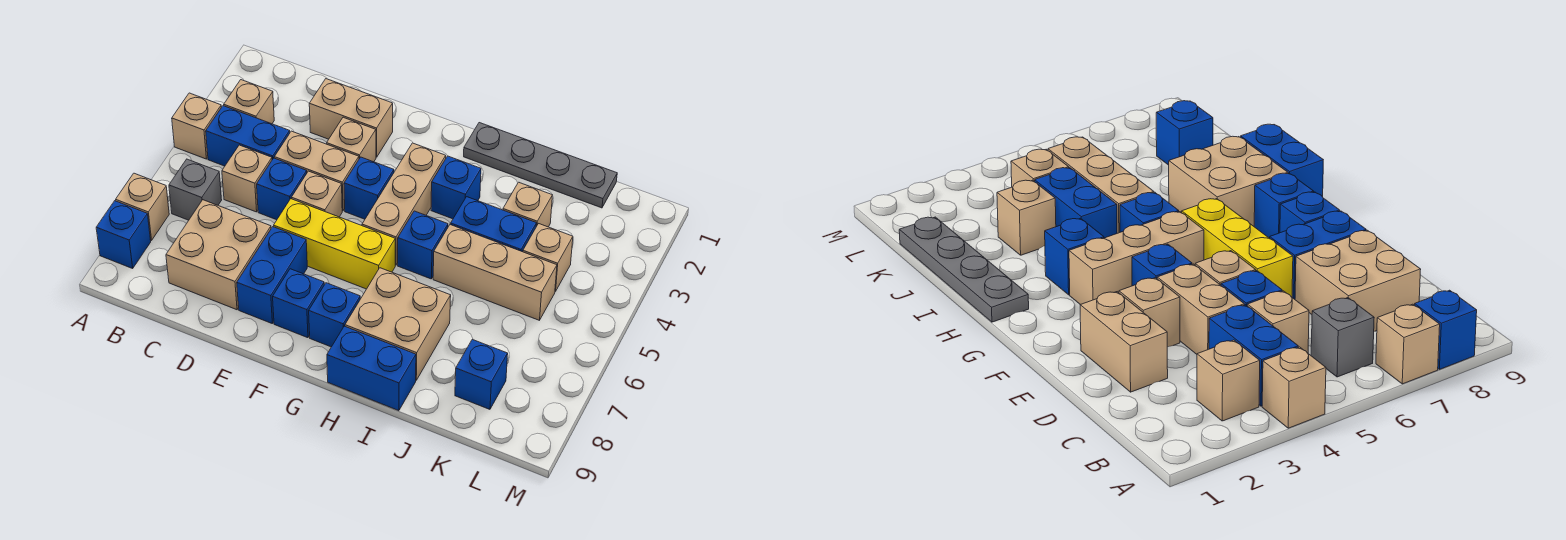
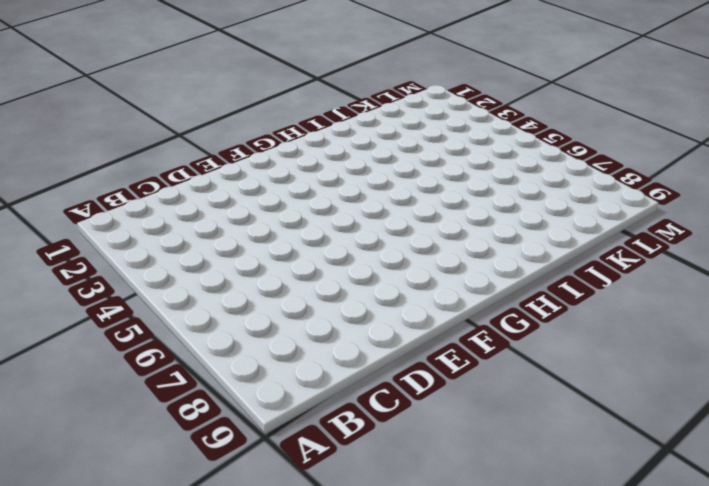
none -> tan brick A4 level 1
none -> tan brick A7 level 1
none -> blue brick A8 level 1

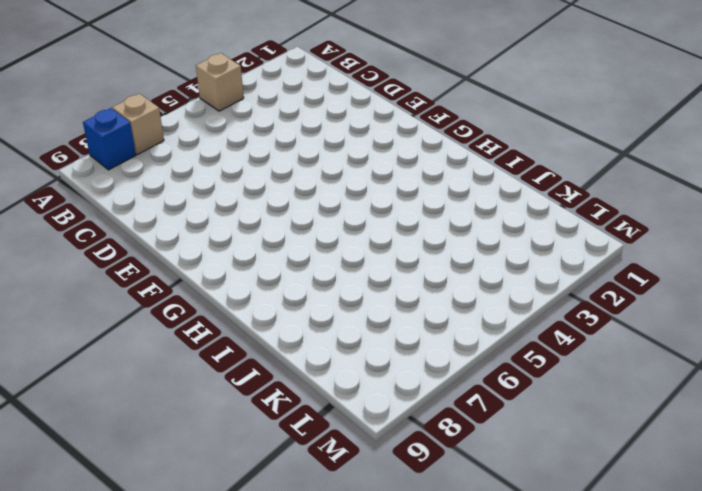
none -> tan brick B3 level 1
none -> blue brick B4:C4 level 1
none -> grey brick B6 level 1

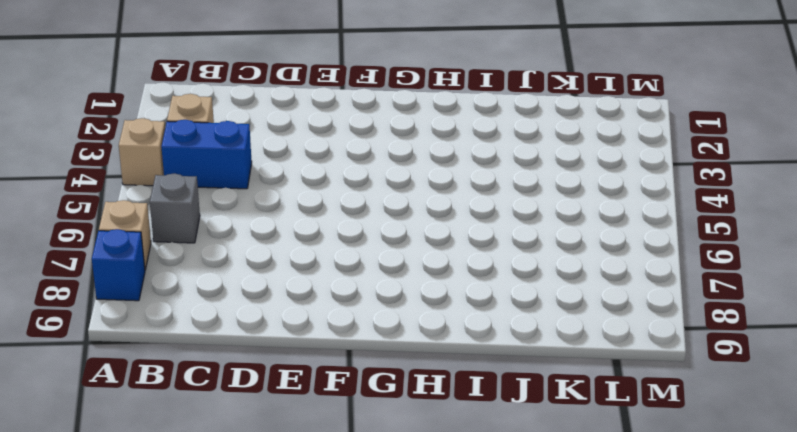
none -> tan brick C5 level 1
none -> tan brick C7:D8 level 1
none -> tan brick D2:E2 level 1

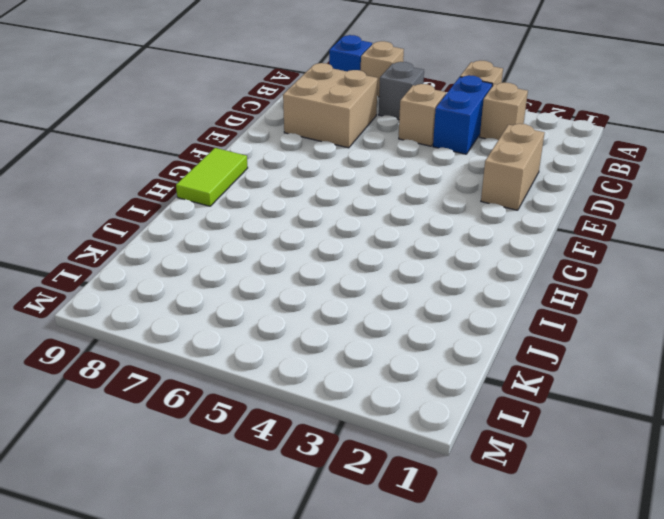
lime tile G9:H9 level 1 -> blue brick H9:I9 level 1
none -> tan brick D4:E4 level 1
none -> blue brick D5 level 1
none -> tan brick E3 level 1

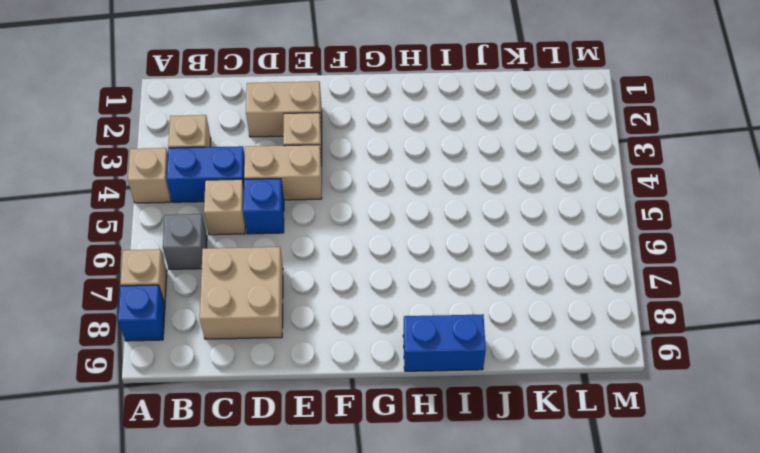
none -> tan brick E5 level 1
none -> yellow brick E6:G6 level 1
none -> blue brick E7:E8 level 1

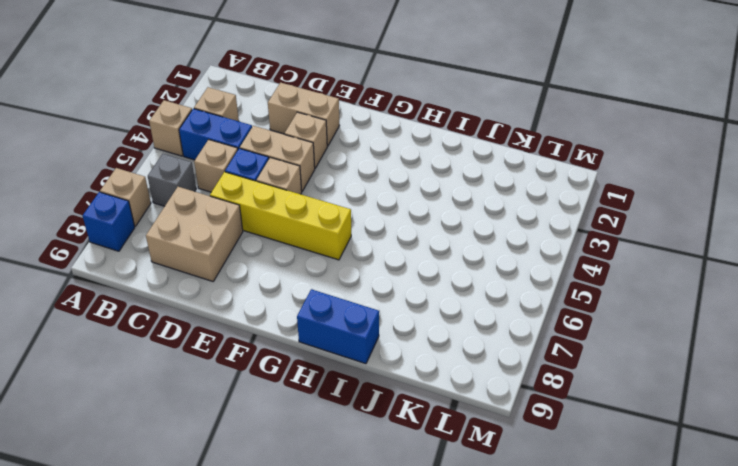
yellow brick D6:G6 level 1 -> yellow brick E6:G6 level 1
none -> blue brick E7:E8 level 1
none -> blue brick F4 level 1
none -> blue brick F8 level 1

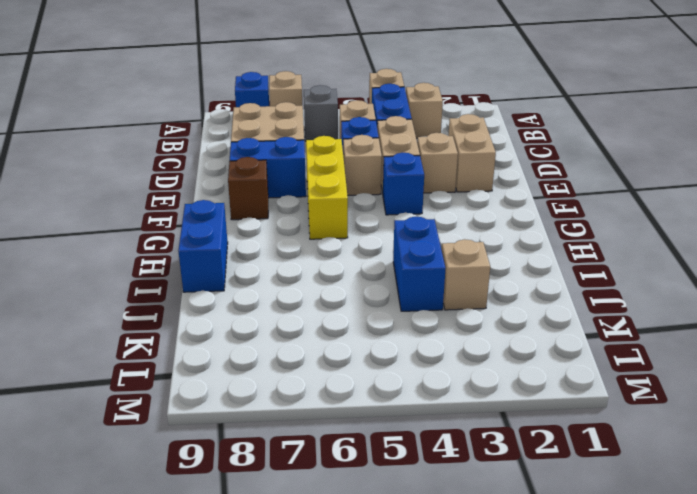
brown brick F8 level 1 -> blue brick F8 level 1
none -> tan brick G3:G5 level 1
none -> blue brick G8 level 1
none -> grey plate H1:K1 level 1

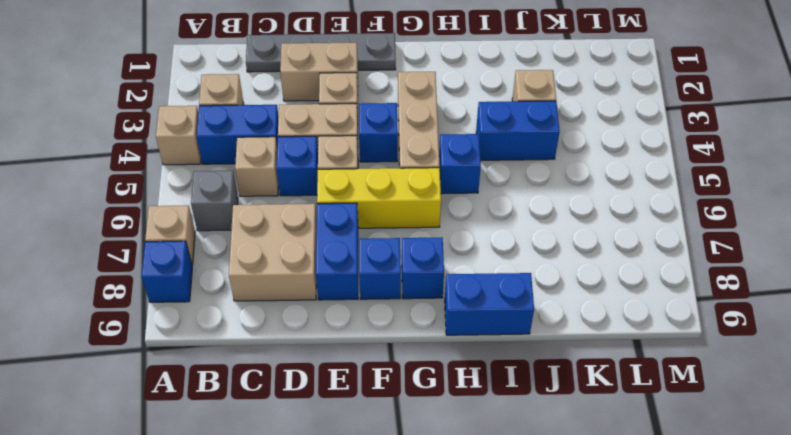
grey plate C1:F1 level 1 -> grey plate H1:K1 level 1
none -> blue brick H3 level 1
none -> tan brick H7:I8 level 1
none -> tan brick I5:K5 level 1

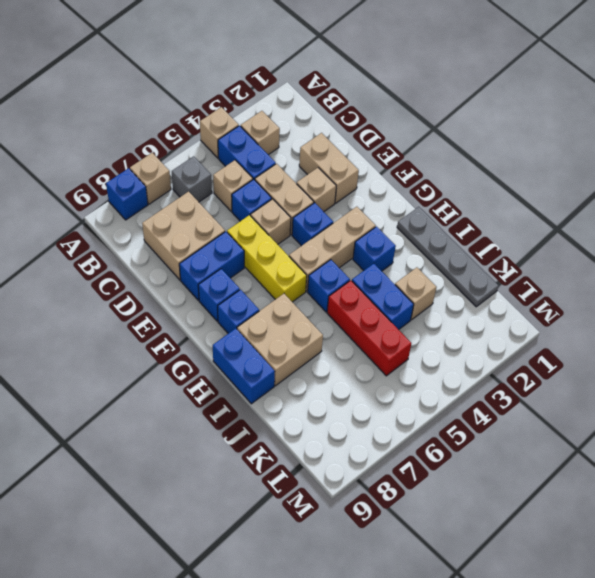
red brick I5:K5 level 1 -> tan brick I5:K5 level 1
none -> tan brick K4 level 1
none -> blue brick K8 level 1

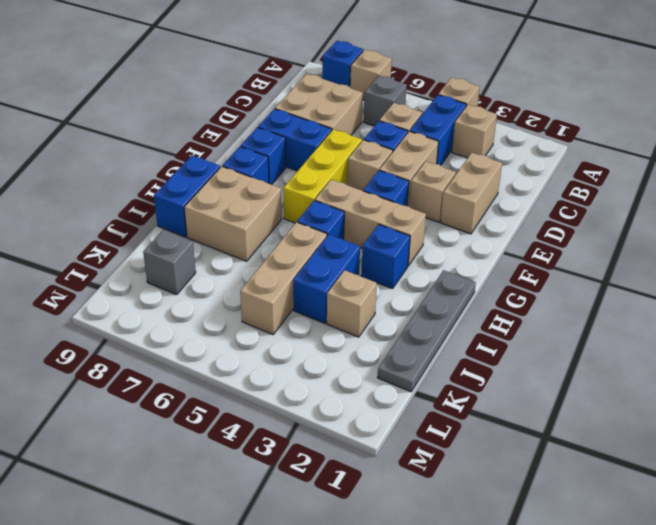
grey brick K8 level 1 -> blue brick K8 level 1
none -> tan brick K4 level 1

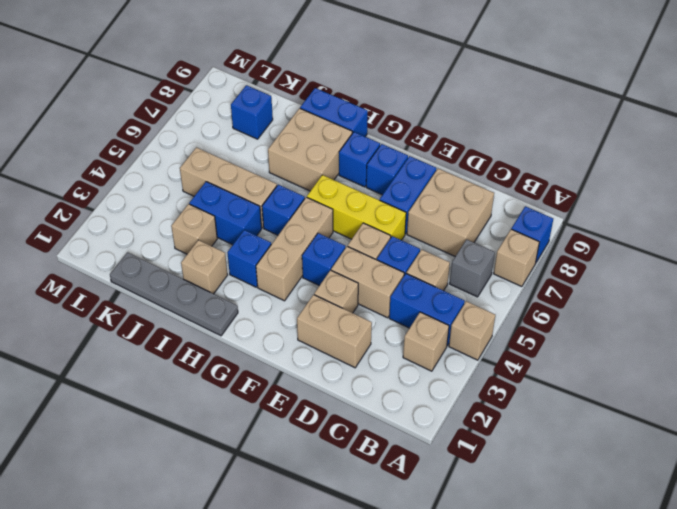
tan brick I2 level 1 -> tan brick K4 level 1

